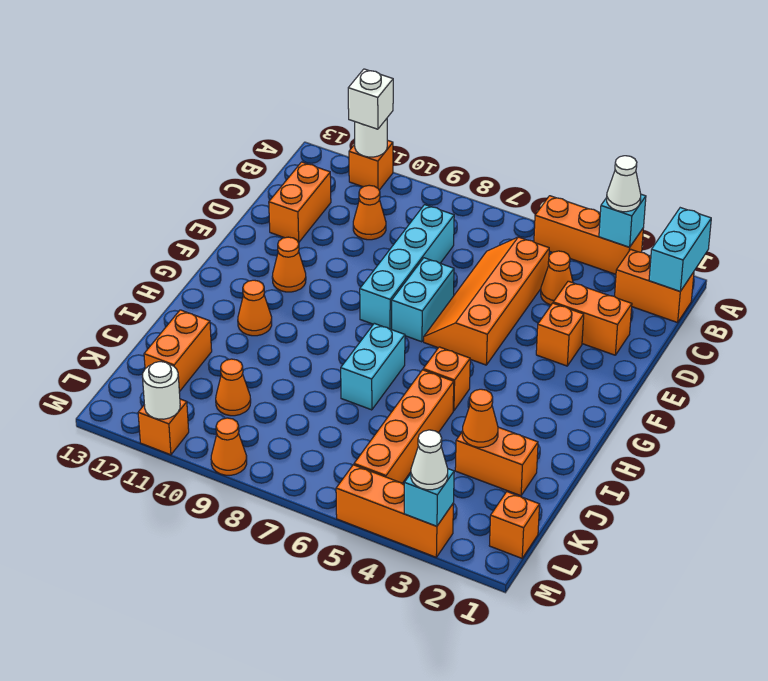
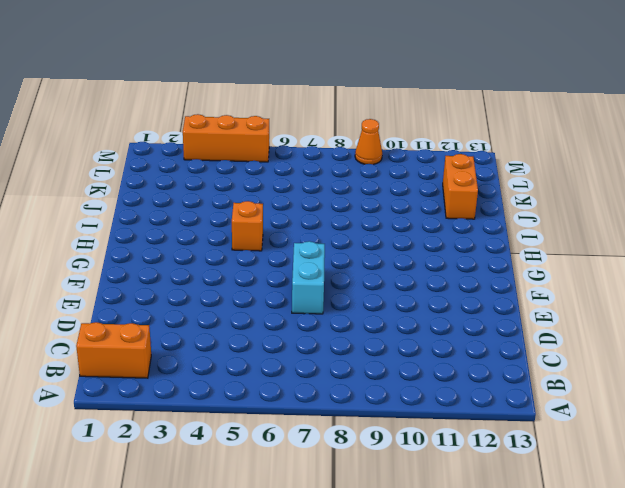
none -> orange brick A3:A5 level 1
none -> orange brick A11 level 1
none -> orange cone C4 level 1
none -> orange slope C5:F6 level 1 top 5

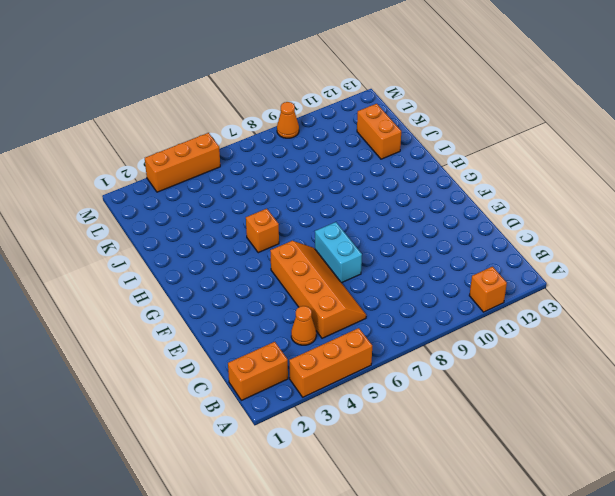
none -> cyan brick C8:F8 level 1
none -> orange cone C10 level 1
none -> orange brick C12:D12 level 1
none -> orange brick D2:D3 level 1

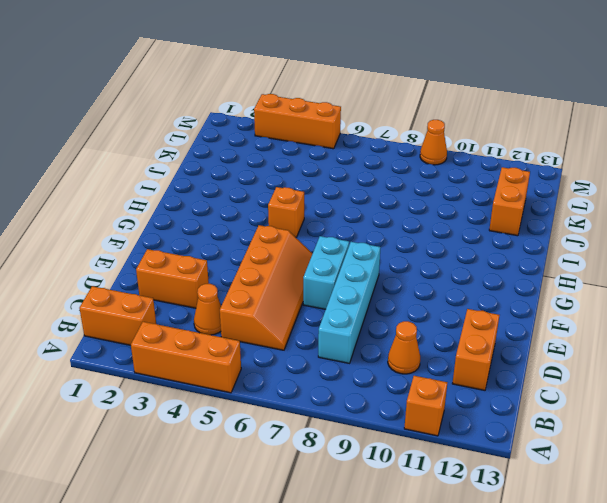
none -> orange brick E3 level 1
none -> orange cone F11 level 1
none -> cyan brick H7:I7 level 1
none -> orange cone H11 level 1

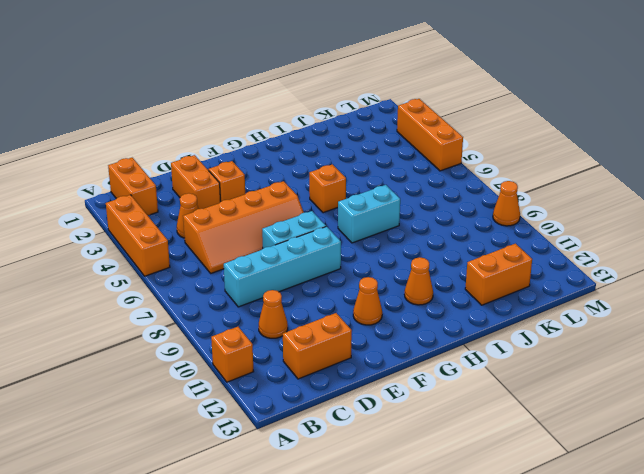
none -> orange brick I5:L5 level 1
none -> orange brick J2:J3 level 1
none -> orange cone K10 level 1
none -> orange brick L1 level 1

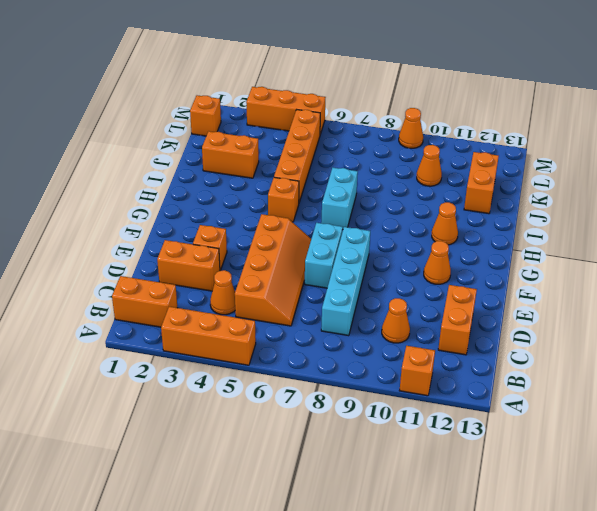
none -> orange brick M11 level 1
none -> cyan brick A1:B1 level 2
none -> cyan brick A3 level 2
none -> white round brick A11 level 2

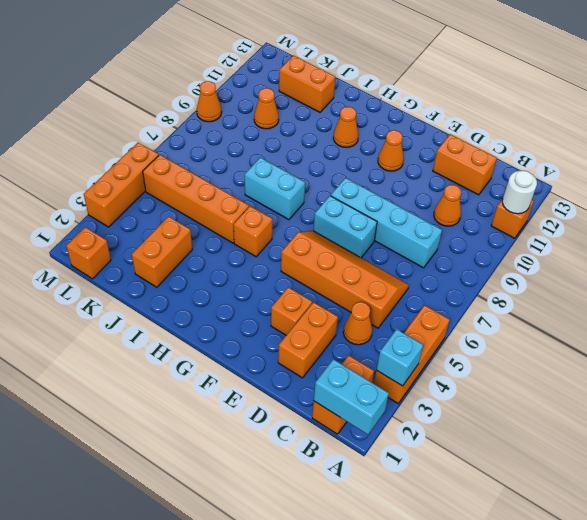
none -> orange brick M11 level 1
none -> orange cone J3 level 2
none -> cyan brick M3 level 2
none -> white round brick M11 level 2

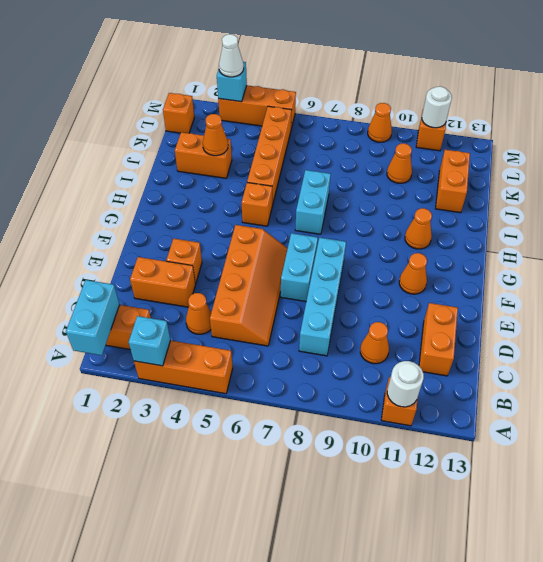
none -> white cone A3 level 3
none -> white brick A11 level 3

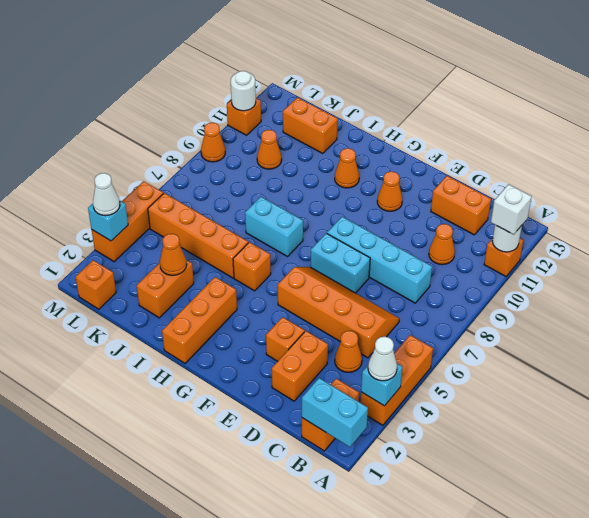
orange brick H1:H3 level 1 -> none

